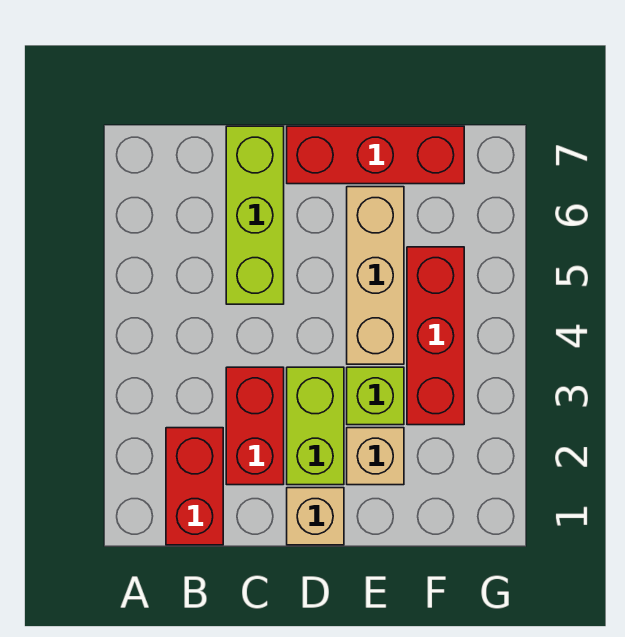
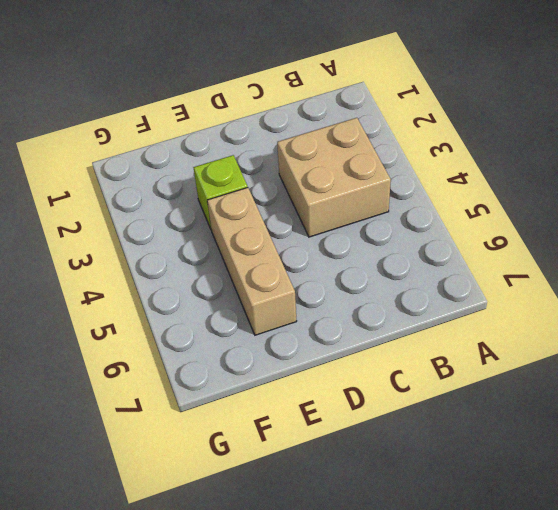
tan brick B3:C4 level 1 -> red brick C2:C3 level 1
none -> red brick B1:B2 level 1
none -> lime brick C5:C7 level 1

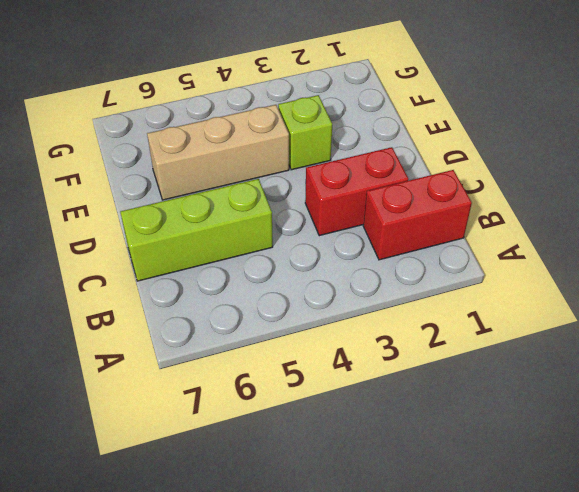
none -> tan brick D1 level 1
none -> lime brick D2:D3 level 1

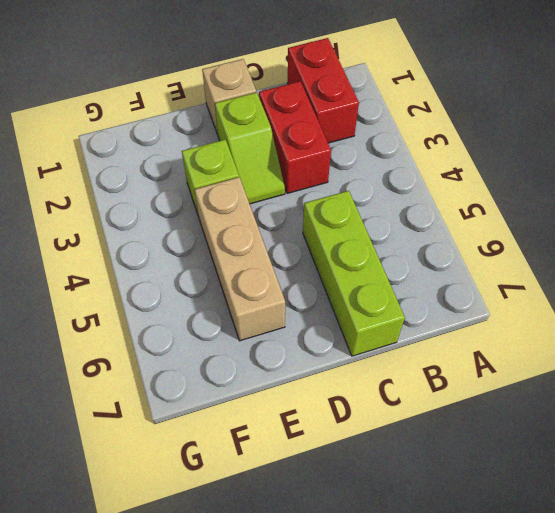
lime slope D2:D3 level 1 top 2 -> lime brick D2:D3 level 1
none -> red brick D7:F7 level 1
none -> tan brick E2 level 1

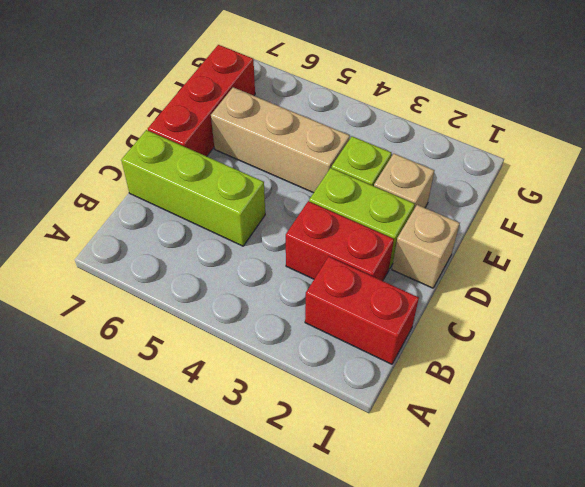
none -> red brick F3:F5 level 1

